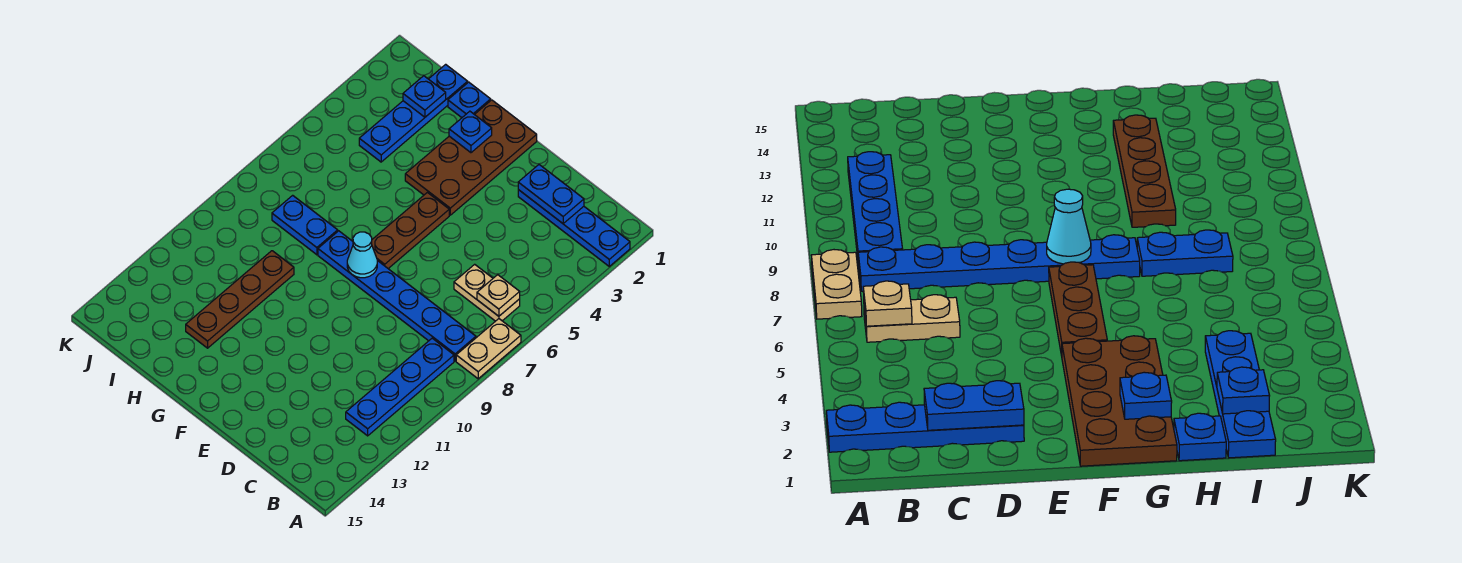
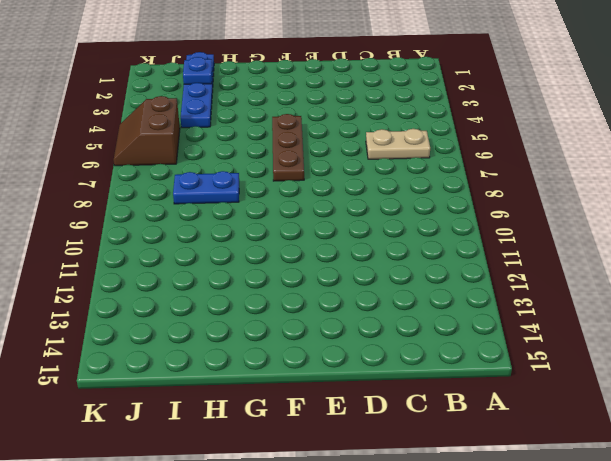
brown slope J5:K6 level 1 top J -> none
none -> blue plate A2:D2 level 1
none -> tan plate A7:A8 level 1
none -> blue plate B8:G8 level 1

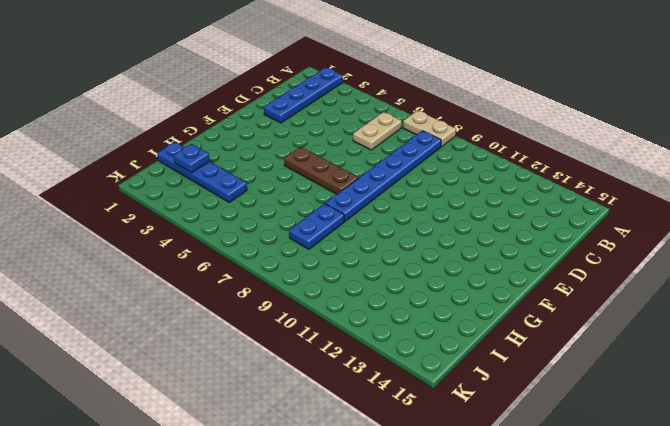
none -> blue plate B9:B12 level 1
none -> brown plate F1:G4 level 1
none -> blue plate H1 level 1

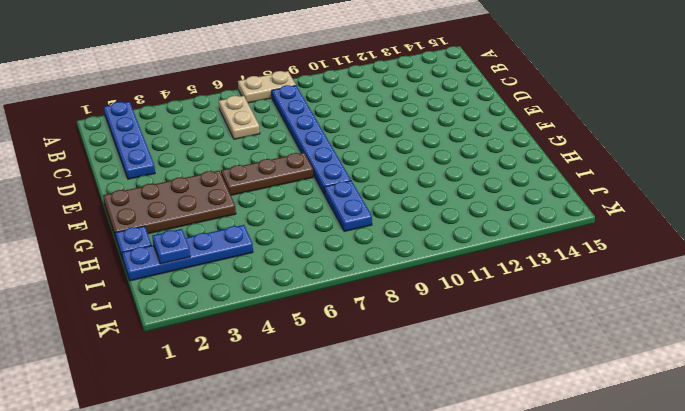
none -> blue plate B9:B12 level 1
none -> brown plate H10:H13 level 1
none -> tan plate B6 level 2

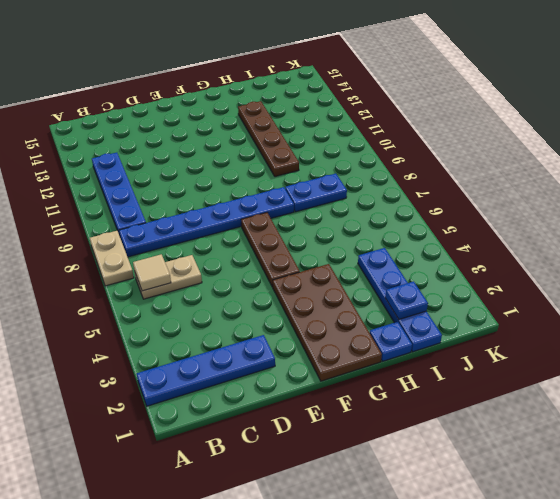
tan tile B6 level 2 -> tan plate B6 level 2
none -> blue plate C2:D2 level 2
none -> cyan cone F8 level 2
none -> blue plate G2 level 2

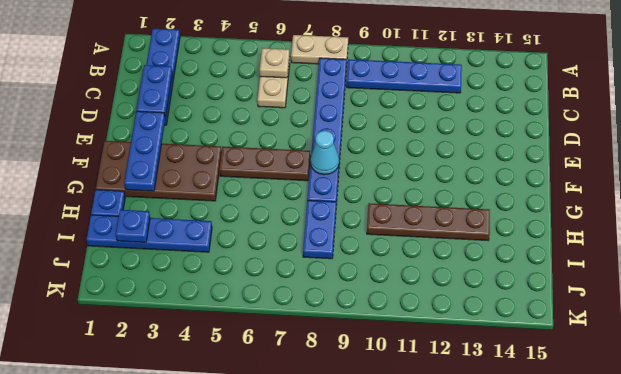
blue plate E2:G2 level 2 -> blue plate G2 level 2

